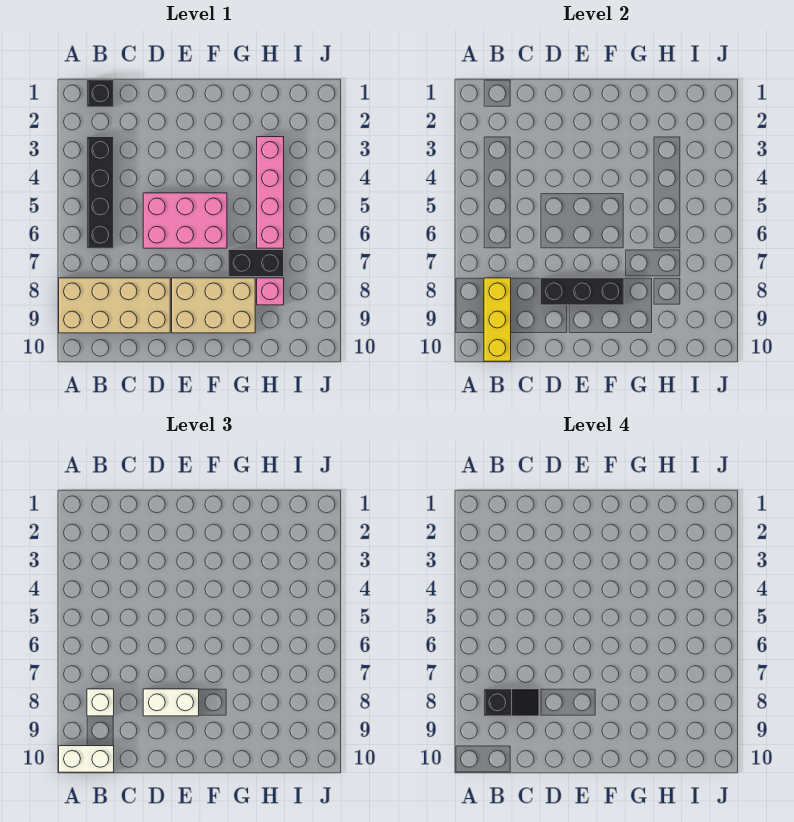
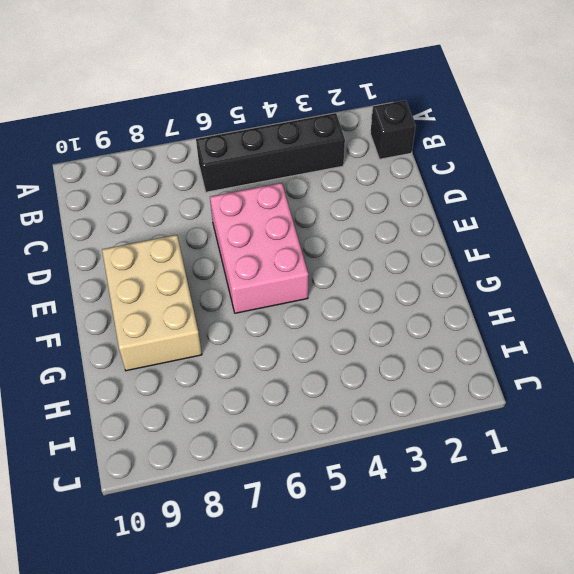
none -> tan brick A8:D9 level 1
none -> black brick G7:H7 level 1
none -> pink brick H3:H6 level 1

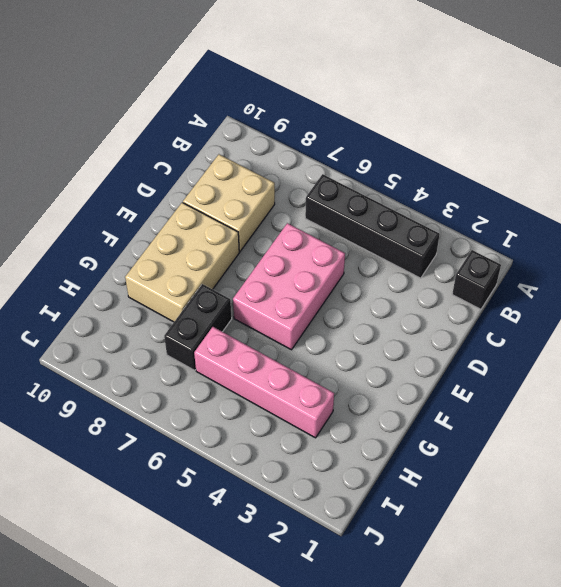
tan brick C8:D9 level 1 -> tan brick A8:D9 level 1
none -> pink brick H8 level 1
none -> yellow brick B8:B10 level 2
none -> black brick D8:F8 level 2

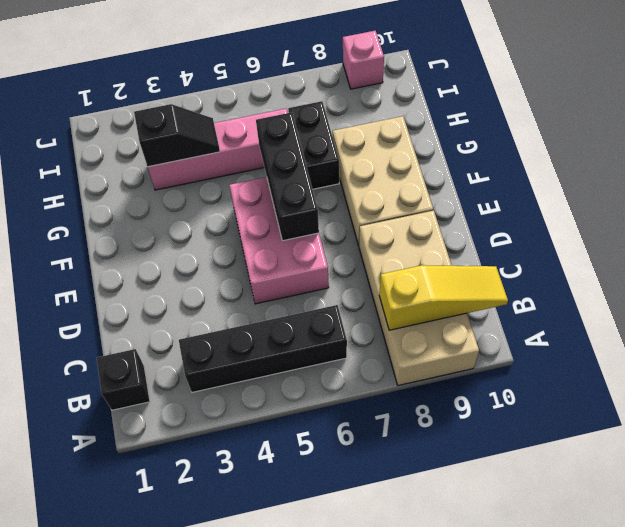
yellow slope B8:B10 level 2 top 8 -> yellow brick B8:B10 level 2
black brick E6:G6 level 2 -> black brick D8:F8 level 2
black slope H3:H4 level 2 top 3 -> black slope B8:C8 level 4 top B
pink brick J9 level 1 -> pink brick H8 level 1
none -> white brick A10:B10 level 3
none -> white brick B8 level 3
none -> white brick D8:E8 level 3

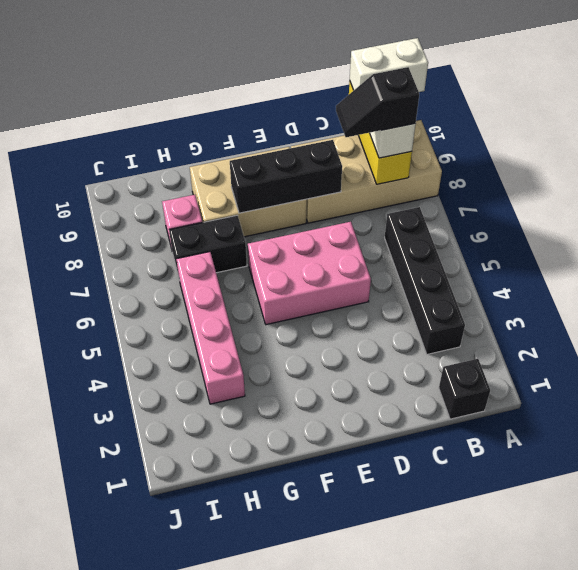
none -> white brick D8:E8 level 3

